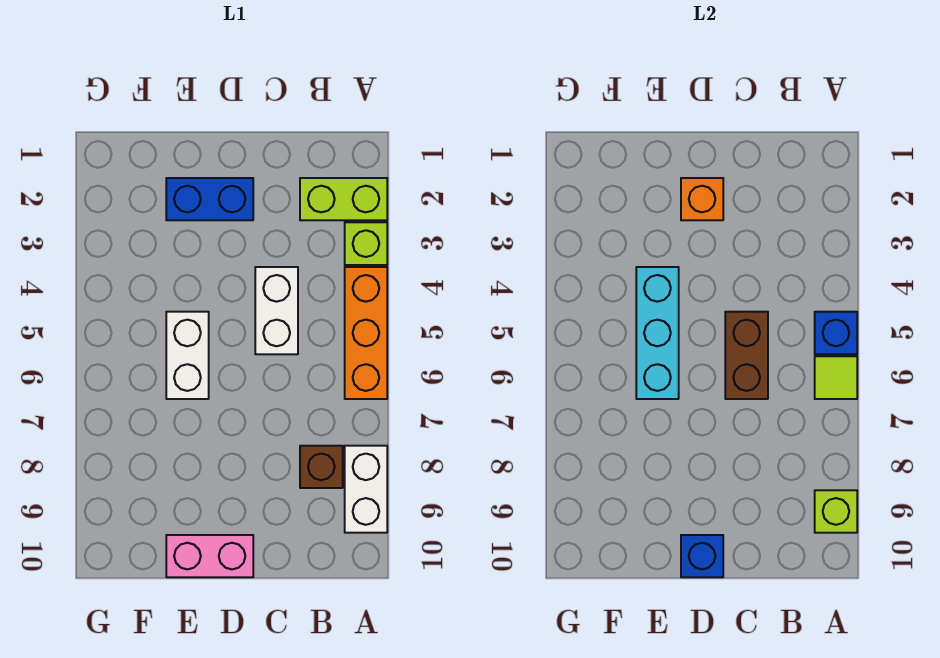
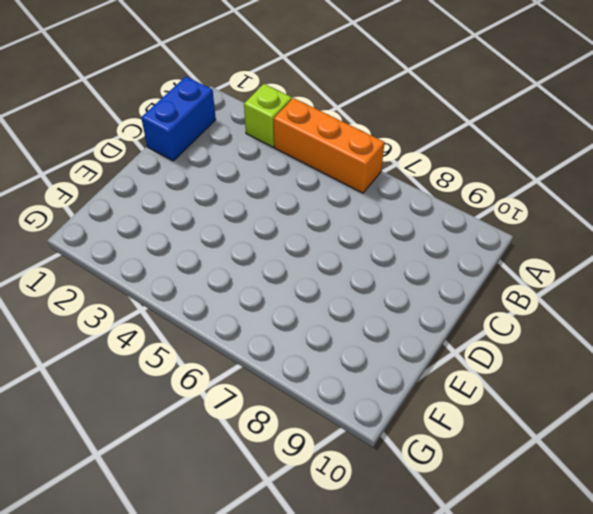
blue brick B1:C1 level 1 -> blue brick D2:E2 level 1
none -> lime brick A2:B2 level 1
none -> white brick A8:A9 level 1
none -> brown brick B8 level 1

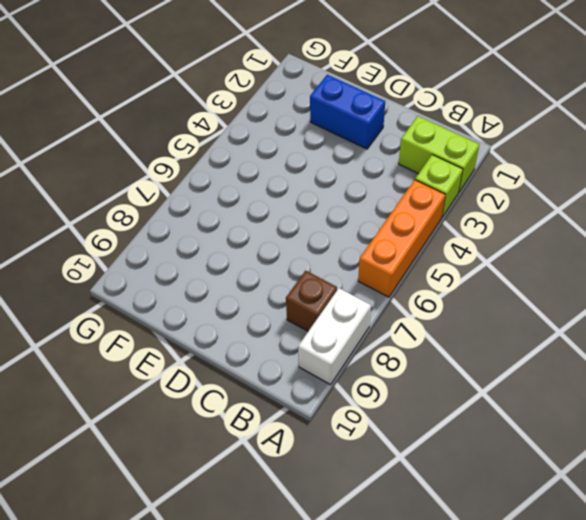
none -> white brick C4:C5 level 1
none -> pink brick D10:E10 level 1
none -> white brick E5:E6 level 1

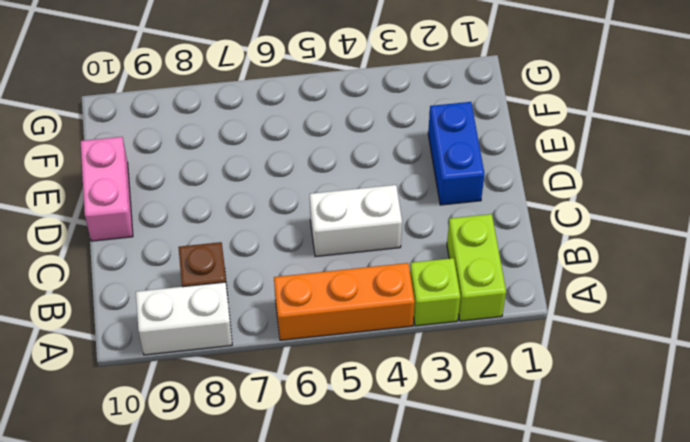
none -> white brick E5:E6 level 1
none -> blue brick A5 level 2
none -> lime tile A6 level 2

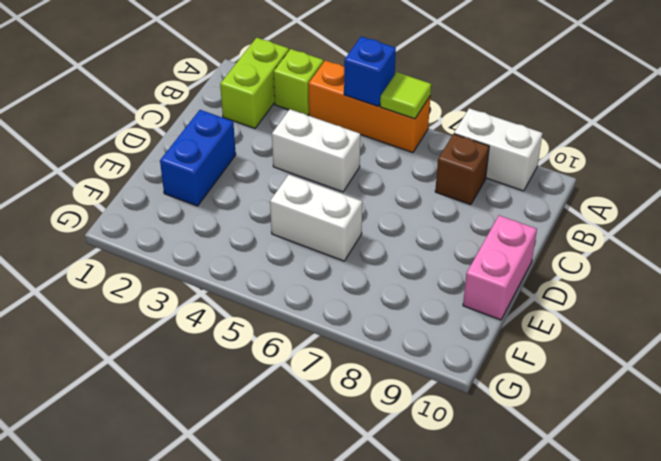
none -> lime brick A9 level 2
none -> brown brick C5:C6 level 2
none -> orange brick D2 level 2

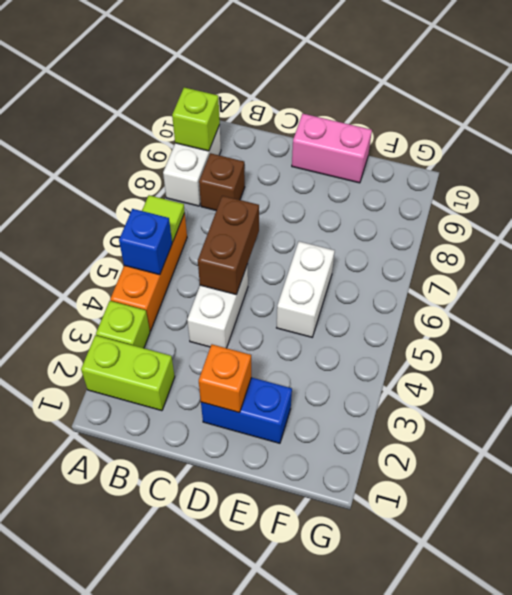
none -> blue brick D10 level 2
none -> cyan brick E4:E6 level 2

